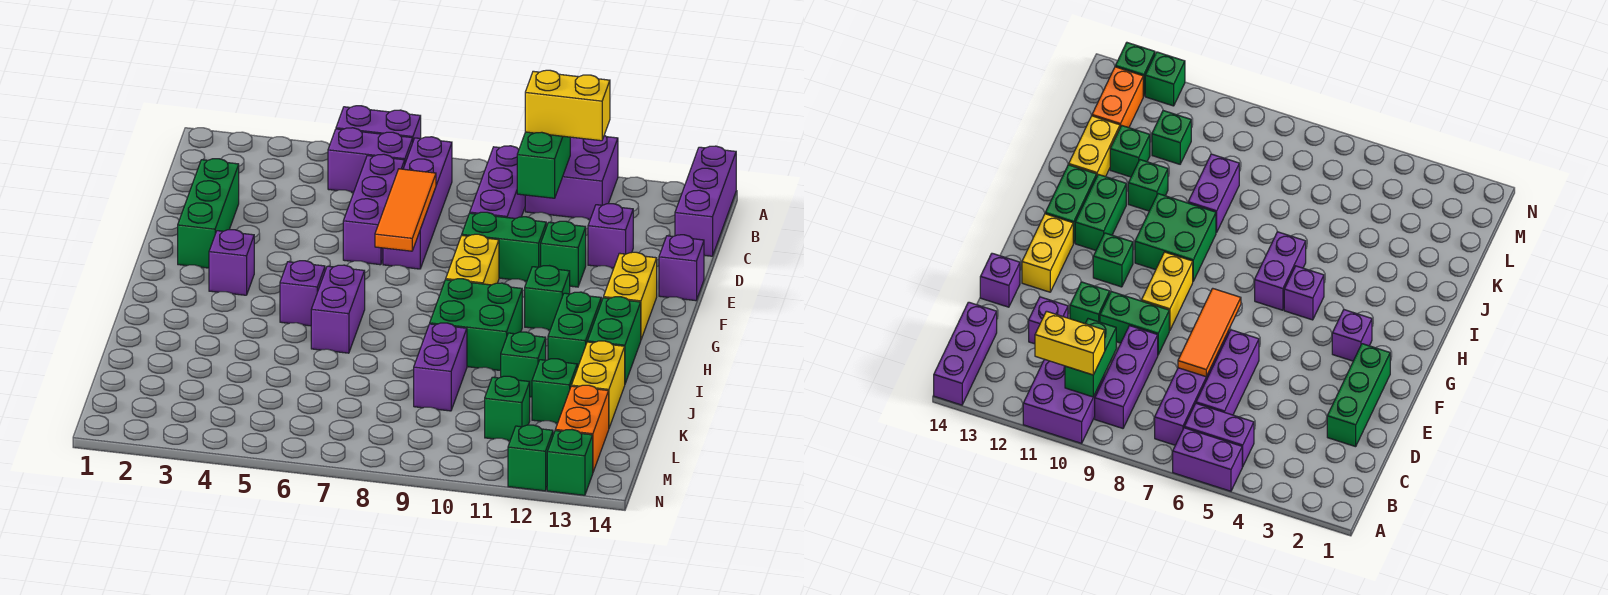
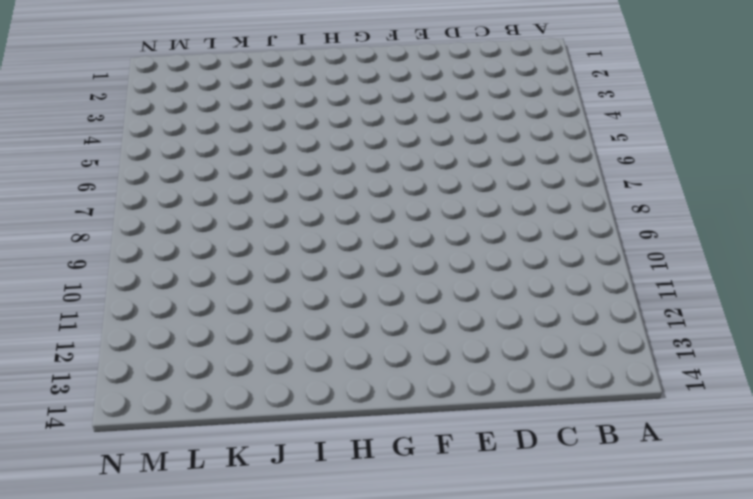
none -> purple brick A5:A6 level 1
none -> purple brick A10:B11 level 1
none -> purple brick A14:C14 level 1
none -> purple brick B5:B6 level 1

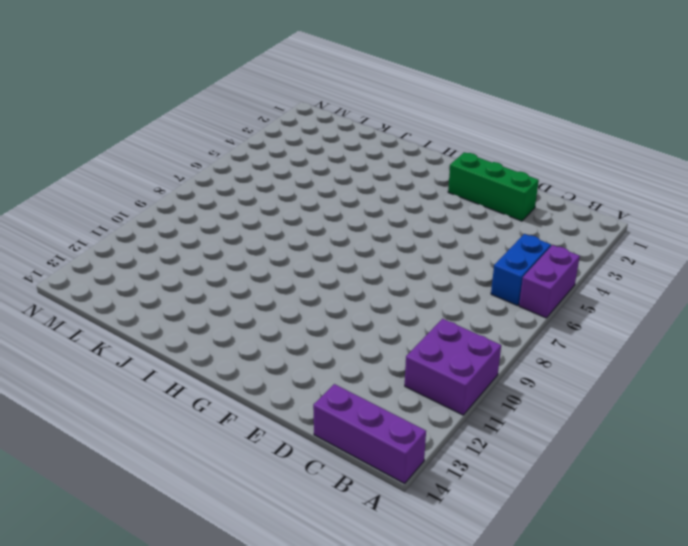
blue brick B5:B6 level 1 -> purple brick B5:B6 level 1
none -> purple brick B7:E7 level 1
none -> purple brick B9:D9 level 1
none -> purple brick C6:E6 level 1
none -> purple brick D12 level 1

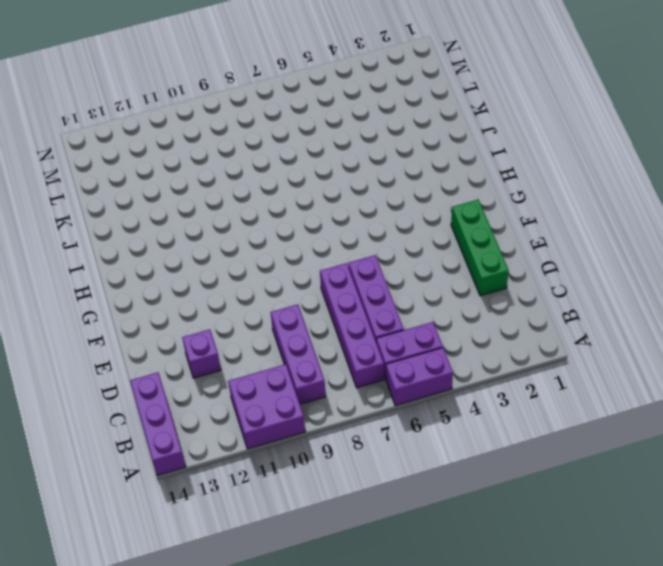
none -> green brick E9:E10 level 1
none -> green brick E11 level 1
none -> purple brick E14 level 1
none -> yellow brick F9:G9 level 1

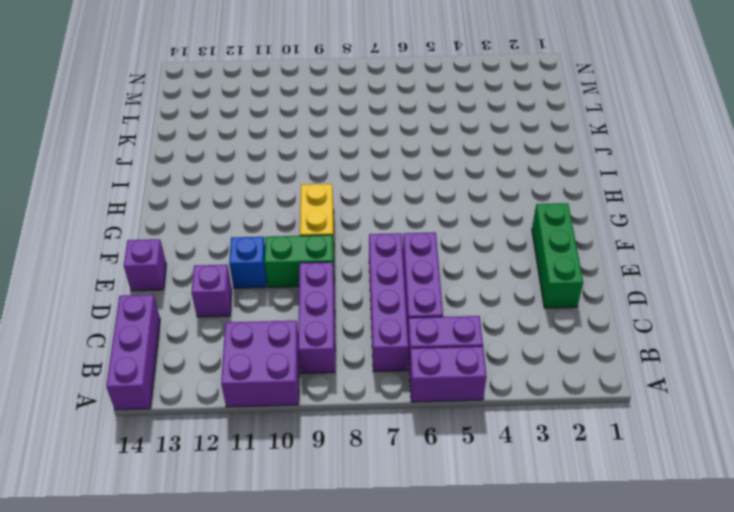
blue brick E11 level 1 -> green brick E11 level 1
none -> yellow brick F13:G13 level 1
none -> purple brick G3 level 1
none -> green brick G11 level 1
none -> purple brick H5 level 1

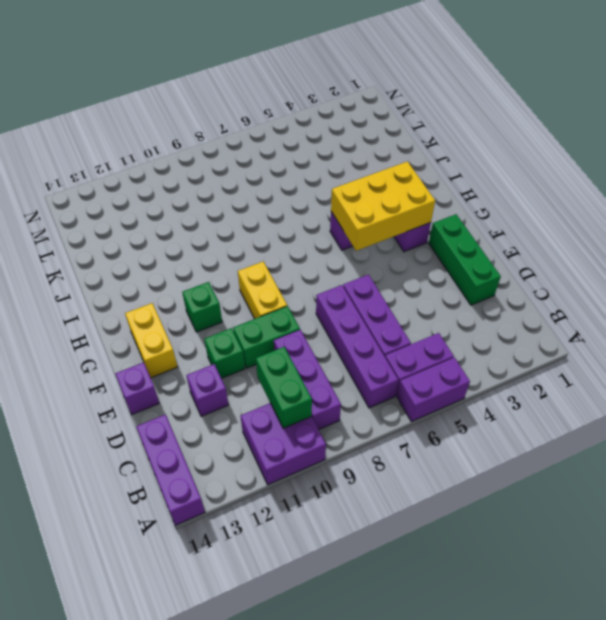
yellow brick G3:H5 level 2 -> none
none -> purple brick H6:I6 level 1
none -> green brick H9:I10 level 1
none -> green brick H12:I12 level 1
none -> green brick H13:I13 level 1

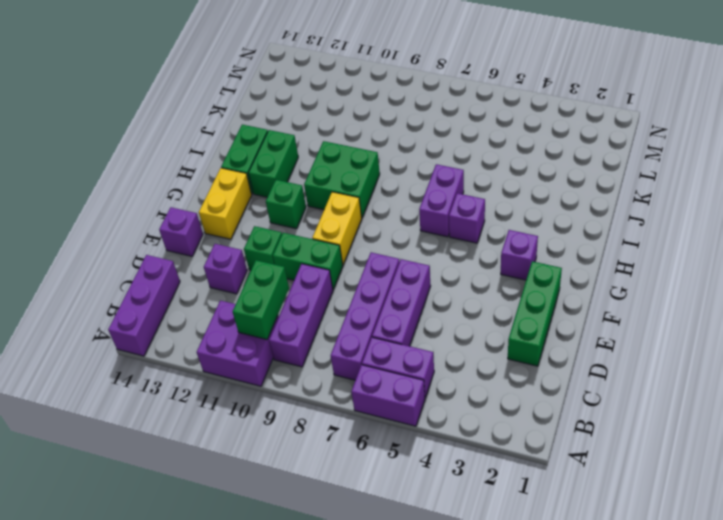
none -> purple brick J9:K9 level 1
none -> green brick J11 level 1
none -> yellow brick J13:K13 level 1
none -> green brick K12 level 1

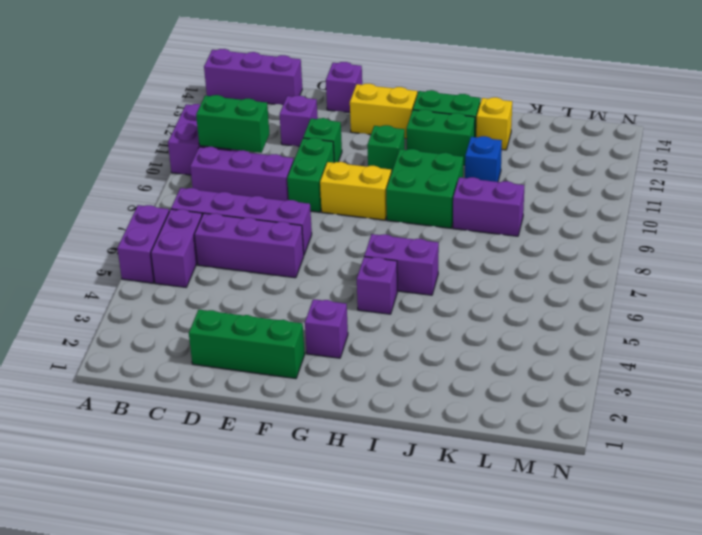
blue brick J11 level 1 -> green brick J11 level 1
yellow brick J13 level 1 -> yellow brick J13:K13 level 1
none -> green brick K12 level 1
none -> green brick L11 level 1
none -> orange brick L13:M13 level 1
none -> green brick N12 level 1

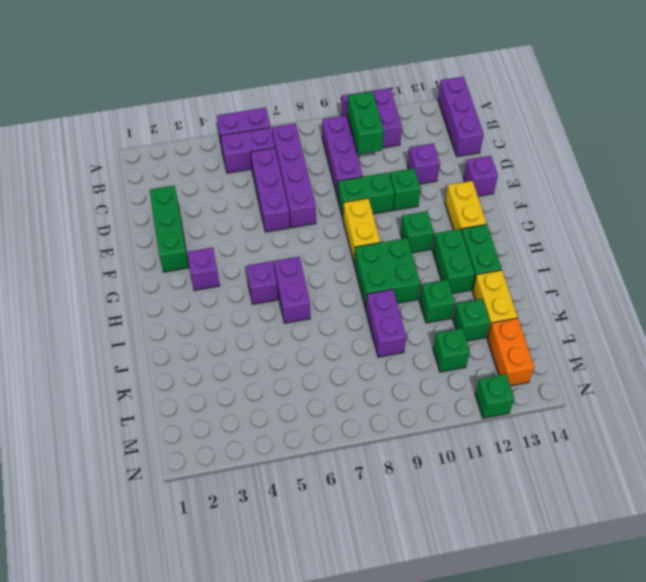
none -> green brick N13 level 1
none -> orange tile D7:F7 level 2
none -> yellow brick B10:B11 level 3

